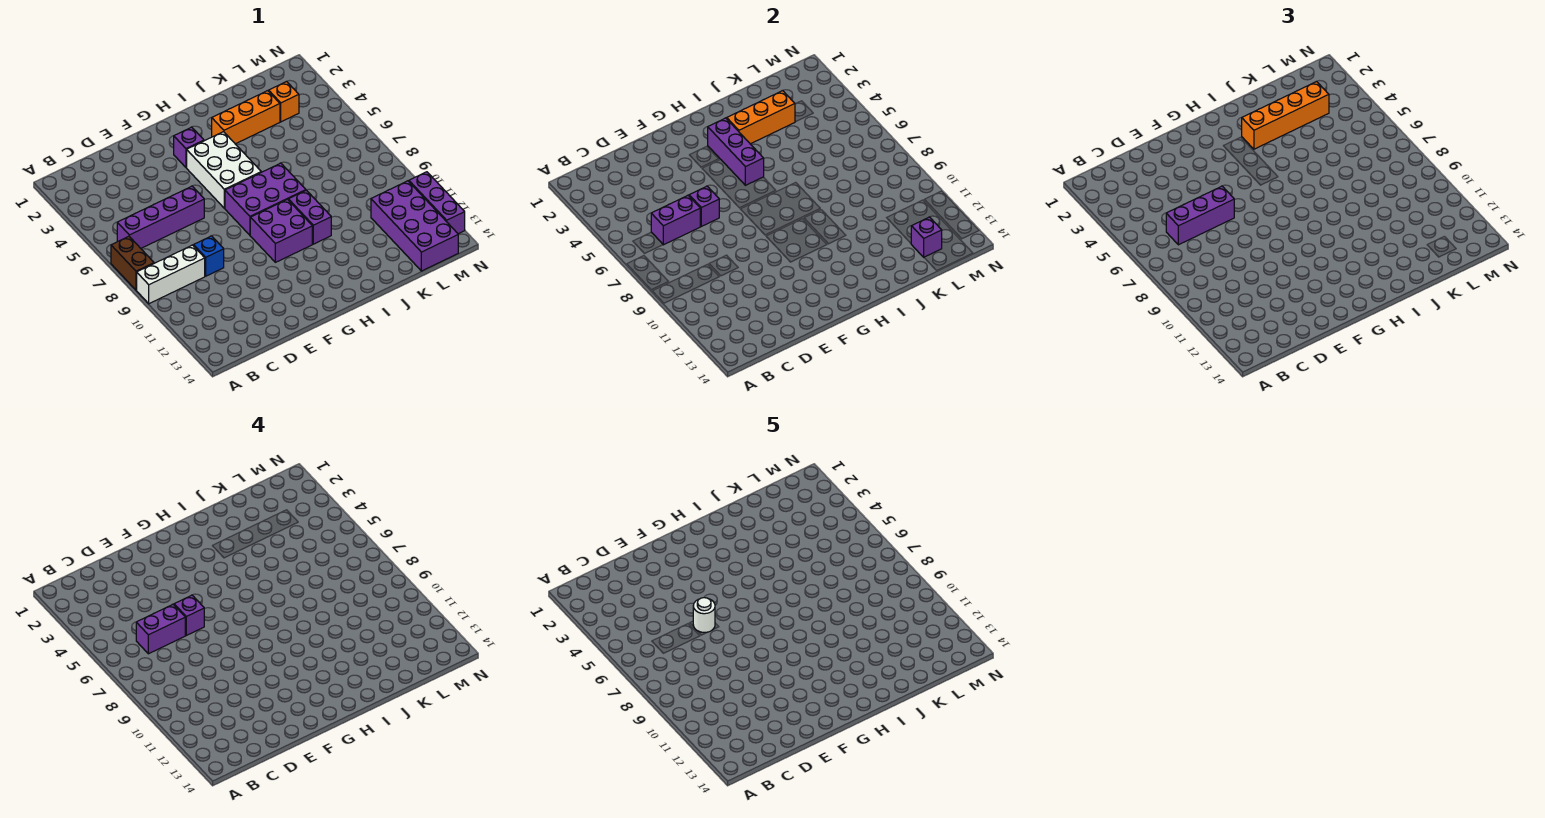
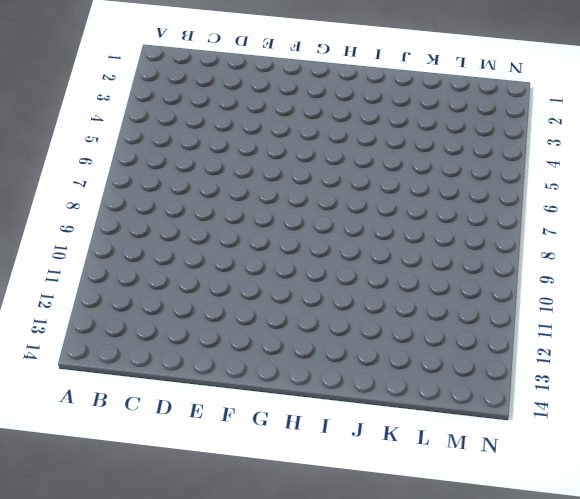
none -> brown brick A7:A8 level 1
none -> white brick A9:C9 level 1
none -> purple brick B6:E6 level 1

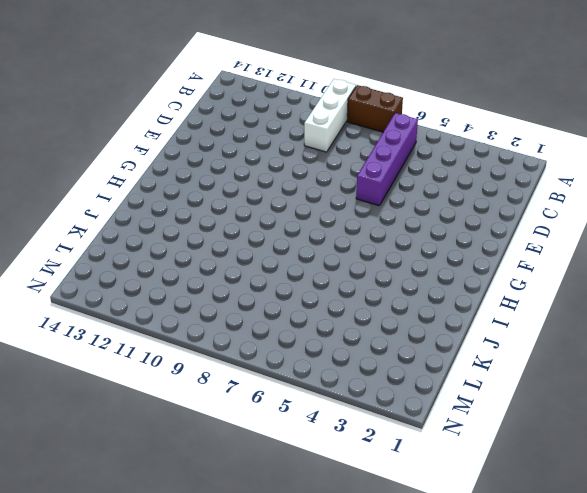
none -> blue brick D9 level 1
none -> purple brick G3 level 1
none -> white brick G4:H6 level 1

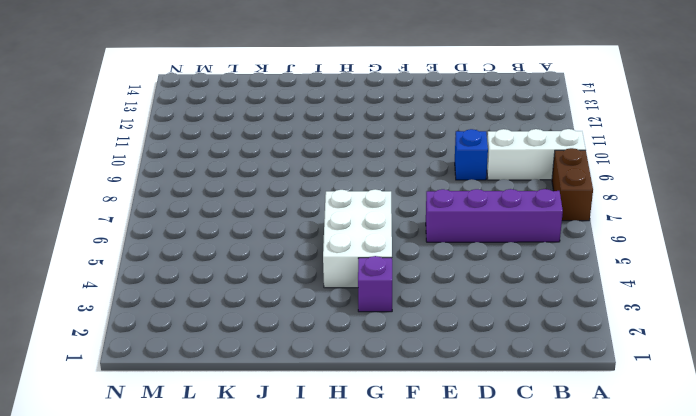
none -> purple brick G7:I8 level 1
none -> purple brick G9:H10 level 1
none -> orange brick I3:K3 level 1

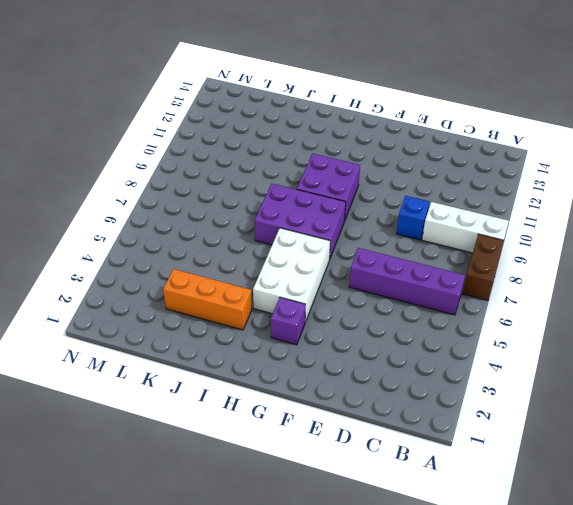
none -> purple brick I9:I10 level 1
none -> orange brick L3 level 1
none -> purple brick L11:M14 level 1

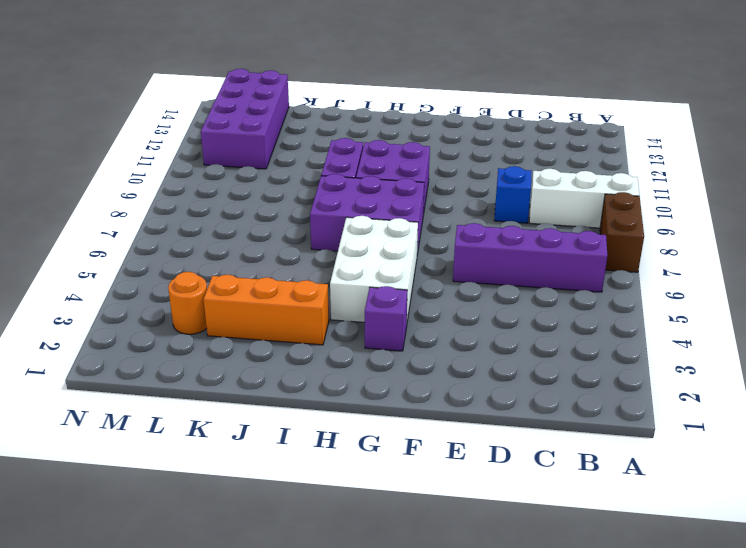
orange round brick L3 level 1 -> orange brick L3 level 1
none -> purple brick N11:N13 level 1
none -> purple brick C6:D6 level 2
none -> purple brick E6 level 2

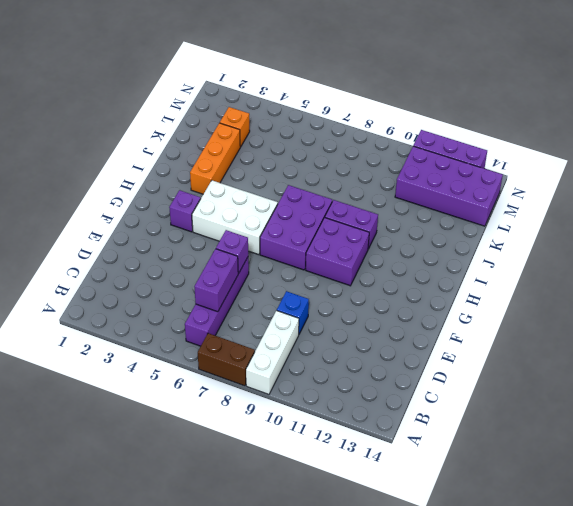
none -> purple brick H3:H5 level 2
none -> orange brick I3:K3 level 2
none -> purple brick L13 level 2

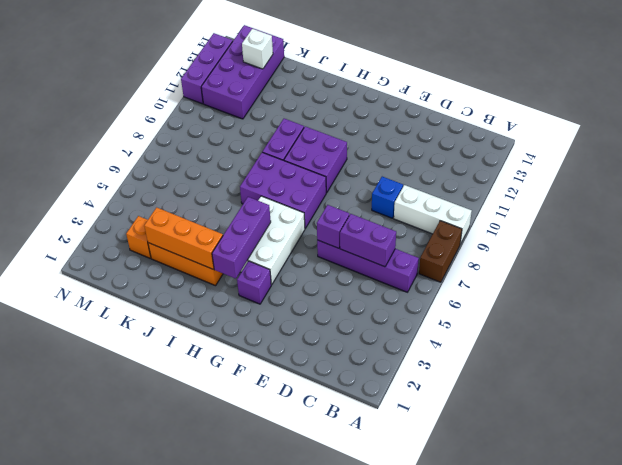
white brick L13 level 2 -> purple brick L13 level 2
none -> purple brick C6:E6 level 3
none -> orange brick I3:L3 level 3
none -> purple brick C6:D6 level 4

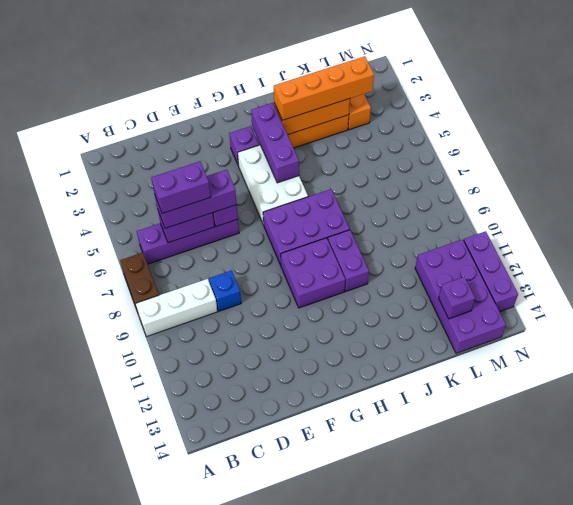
none -> purple brick E6 level 4
none -> white round brick E6 level 5

